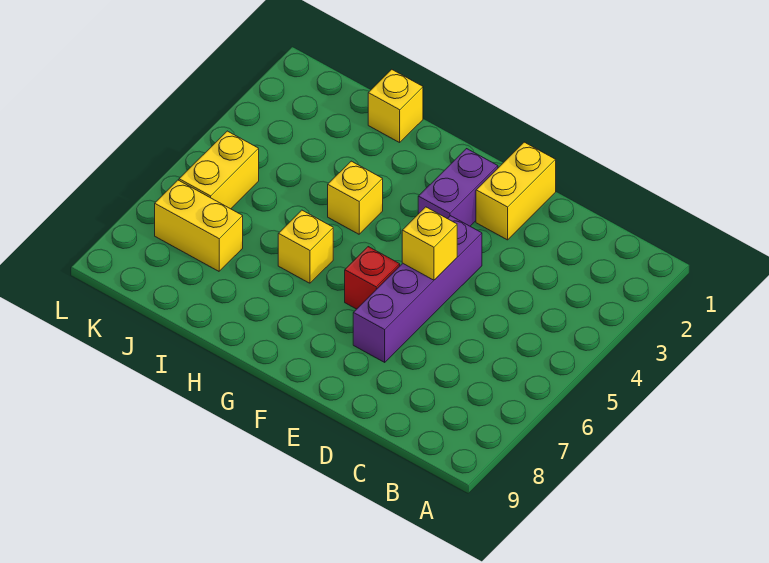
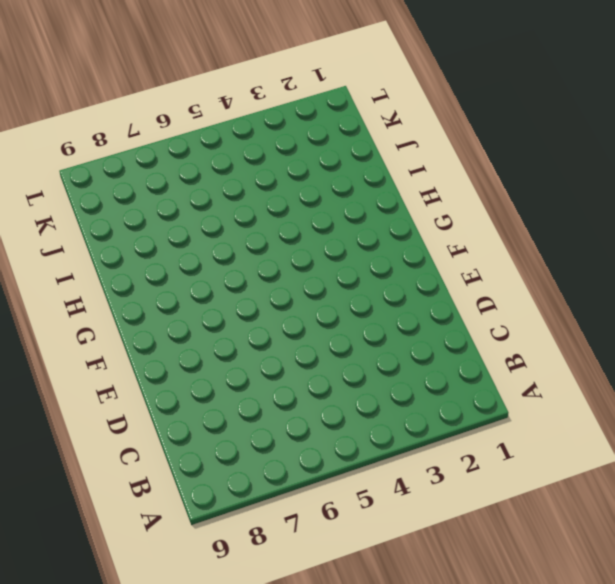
none -> yellow brick E1:E2 level 1
none -> purple brick E4:E7 level 1

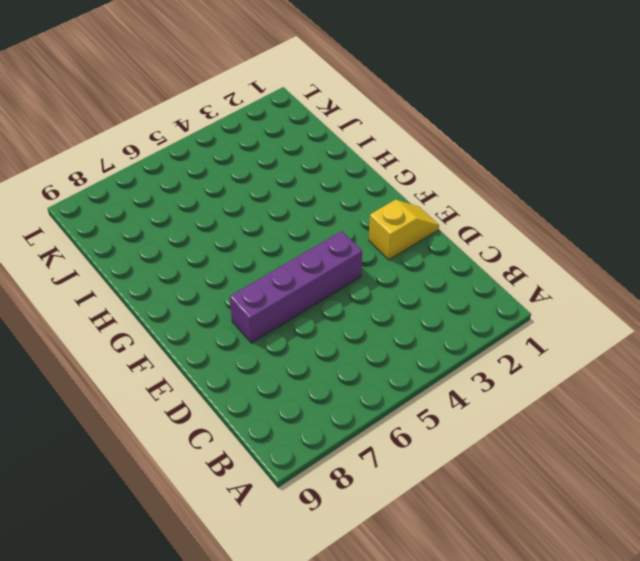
yellow slope E1:E2 level 1 top 2 -> yellow brick E1:E2 level 1
none -> purple brick F2:F3 level 1
none -> red brick F6 level 1

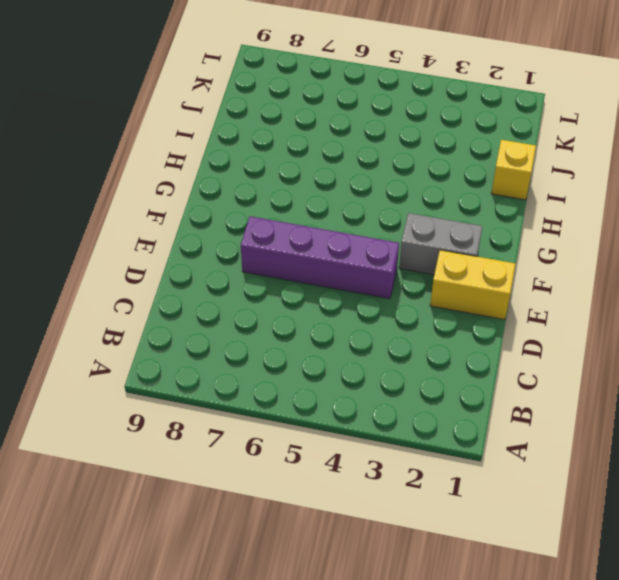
grey brick F2:F3 level 1 -> purple brick F2:F3 level 1
none -> red brick F6 level 1
none -> yellow brick H4 level 1

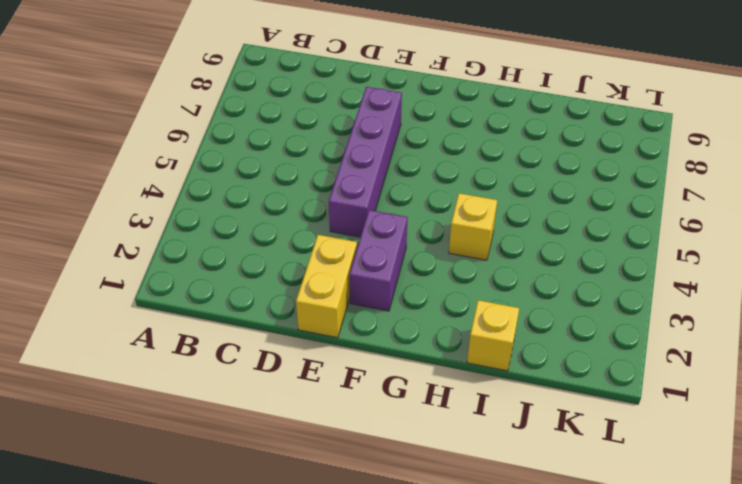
none -> red brick F6 level 1
none -> yellow brick H6 level 1

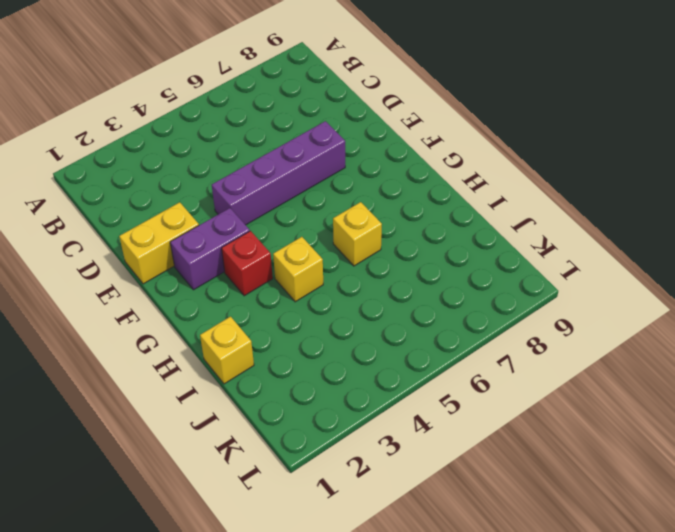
red brick G3 level 1 -> red brick F6 level 1
none -> yellow brick J7:K7 level 1
none -> yellow brick K5:K6 level 1

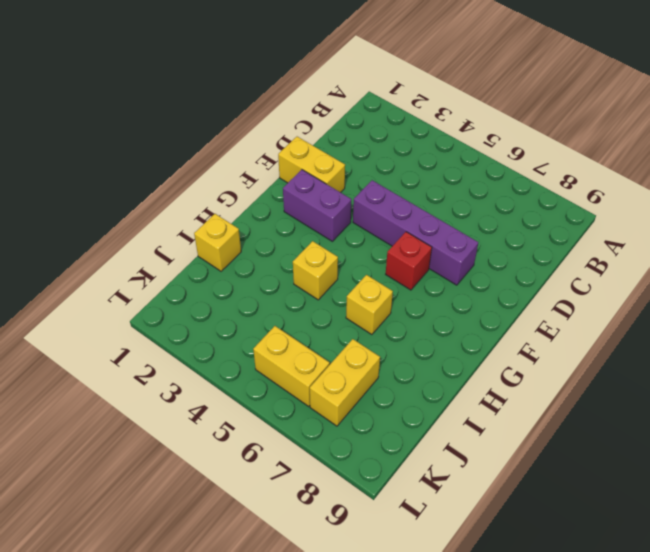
none -> yellow brick E5 level 2

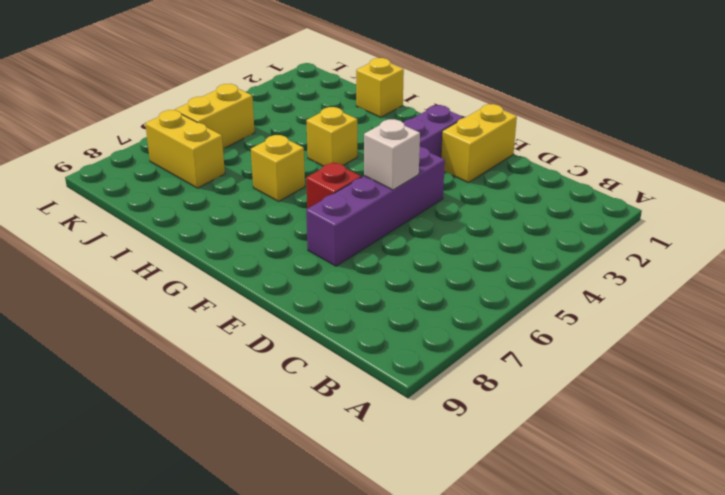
white brick E5 level 2 -> yellow brick E5 level 2

